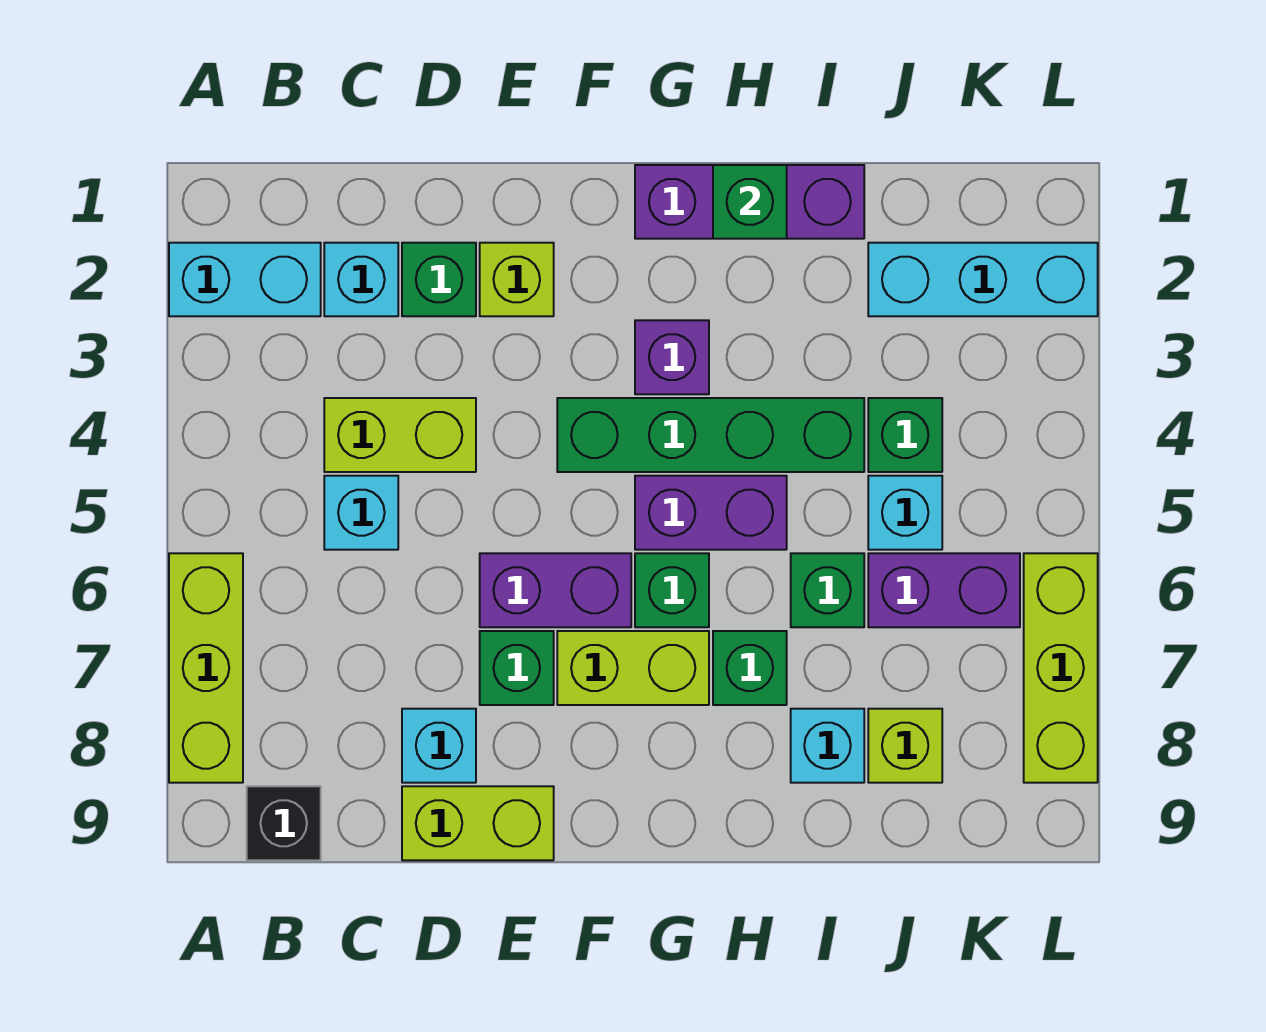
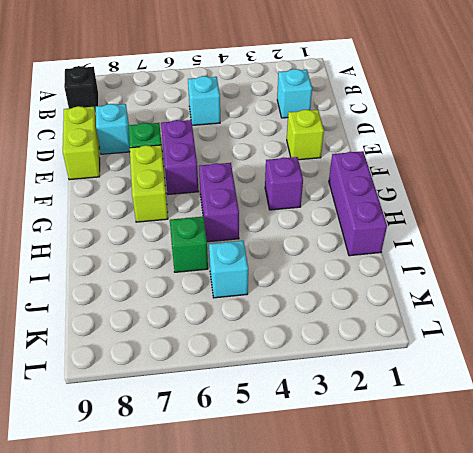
none -> cyan brick A2:B2 level 1
none -> lime brick A6:A8 level 1
none -> lime brick C4:D4 level 1

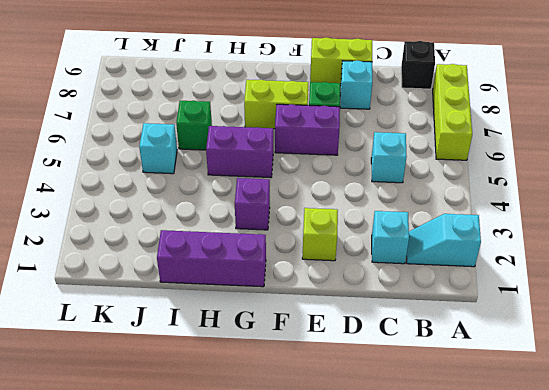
cyan slope A2:B2 level 1 top A -> cyan brick A2:B2 level 1
none -> lime brick C4:D4 level 1
none -> green brick D2 level 1
none -> green brick F4:I4 level 1

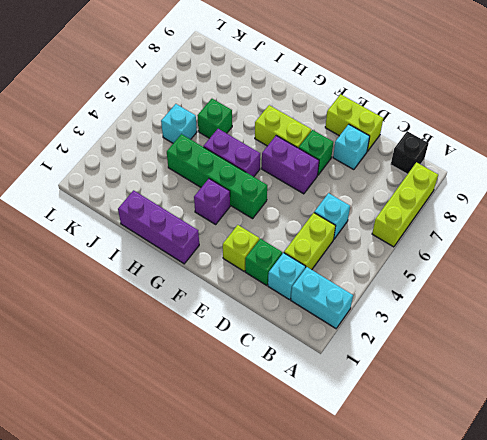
lime brick C3:C4 level 1 -> lime brick C4:D4 level 1
none -> green brick G6 level 1
none -> green brick H7 level 1
none -> cyan brick I8 level 1

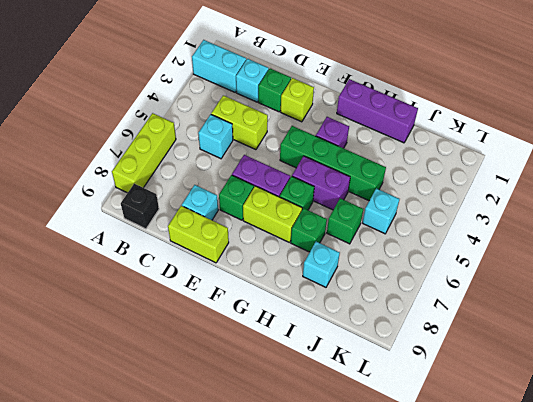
none -> cyan brick J2:L2 level 1
none -> green brick J4 level 1
none -> purple brick J6:K6 level 1

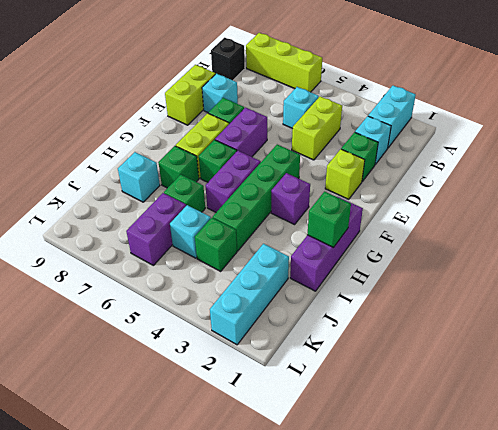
none -> lime brick J8 level 1
none -> lime brick L6:L8 level 1

